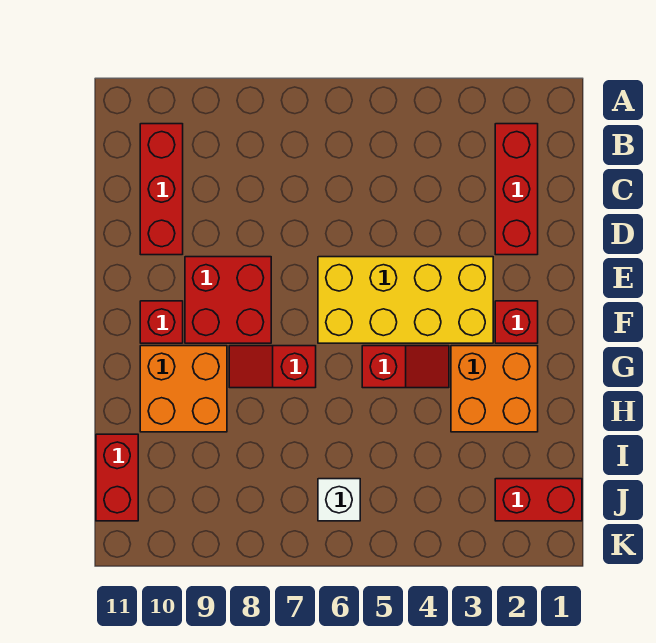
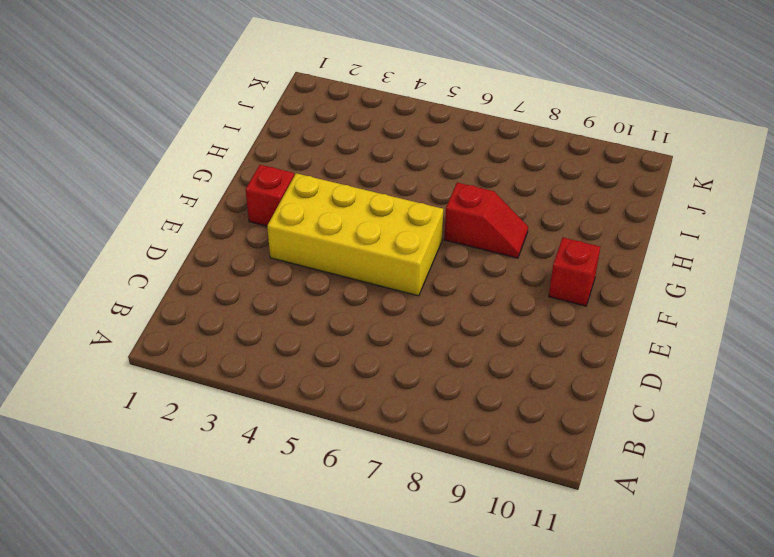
none -> red brick B2:D2 level 1
none -> red brick B10:D10 level 1
none -> red brick E8:F9 level 1

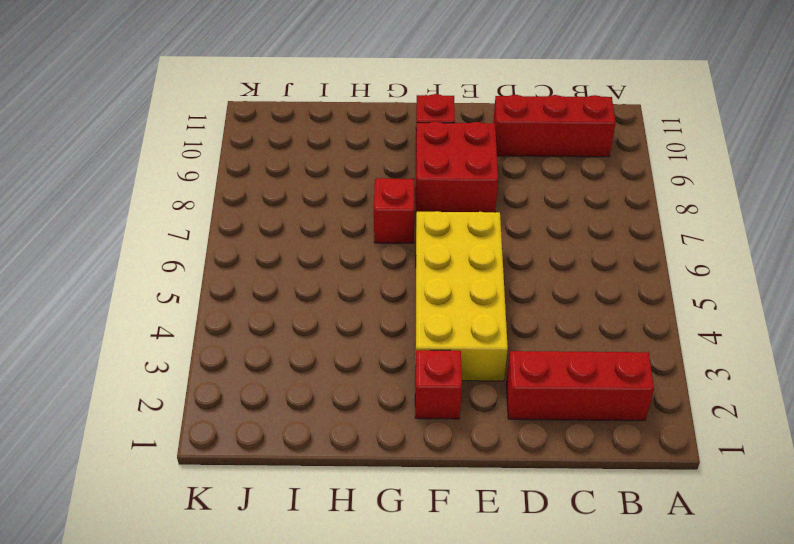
none -> orange brick G2:H3 level 1
none -> red slope G4:G5 level 1 top 5
none -> orange brick G9:H10 level 1

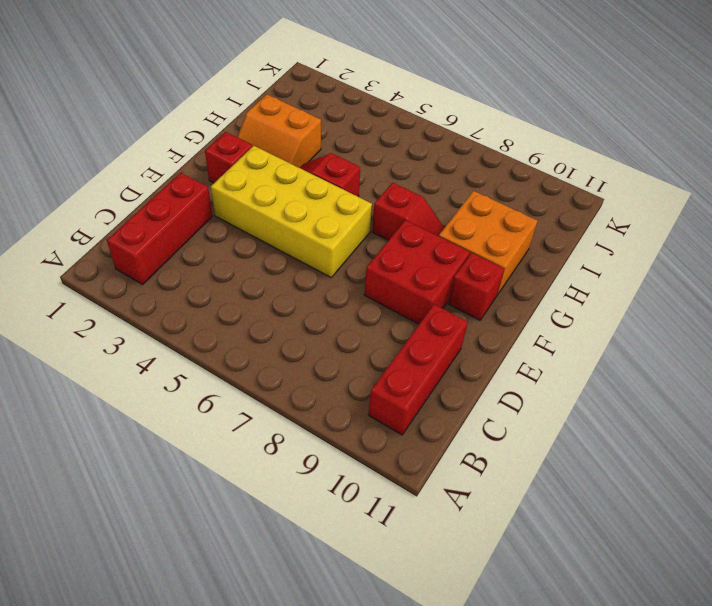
orange slope G2:H3 level 1 top H -> orange brick G2:H3 level 1
none -> red brick I11:J11 level 1
none -> red brick J1:J2 level 1
none -> white brick J6 level 1

